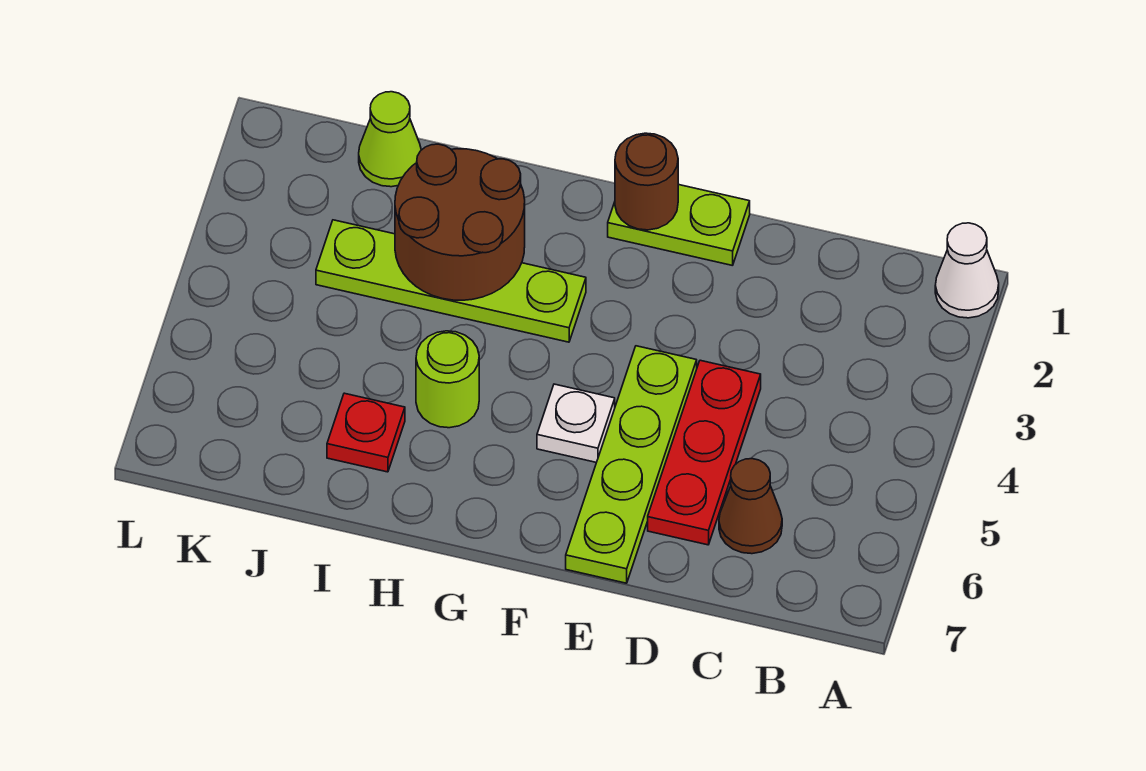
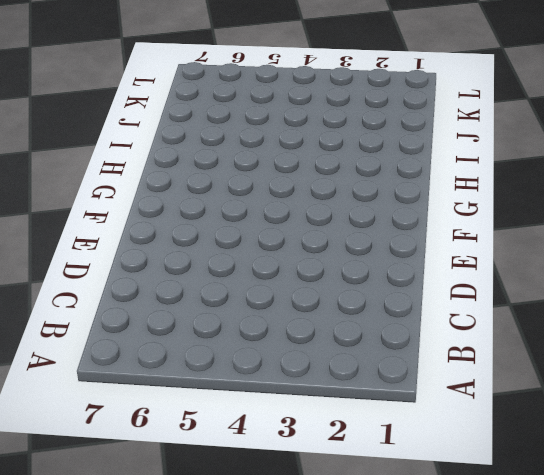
none -> white cone A1 level 1
none -> brown cone C6 level 1
none -> red plate D4:D6 level 1

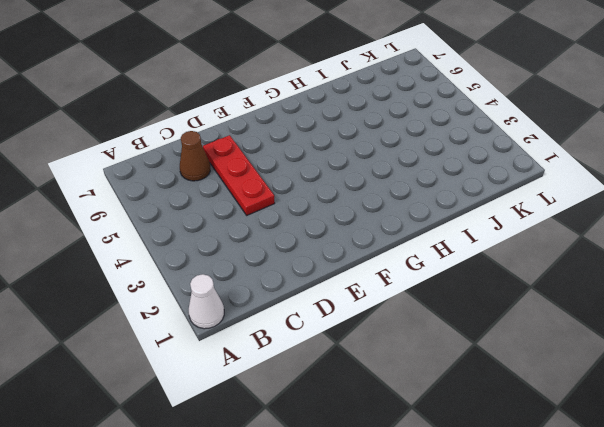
none -> lime plate E1:F1 level 1
none -> lime plate E4:E7 level 1
none -> white plate F5 level 1

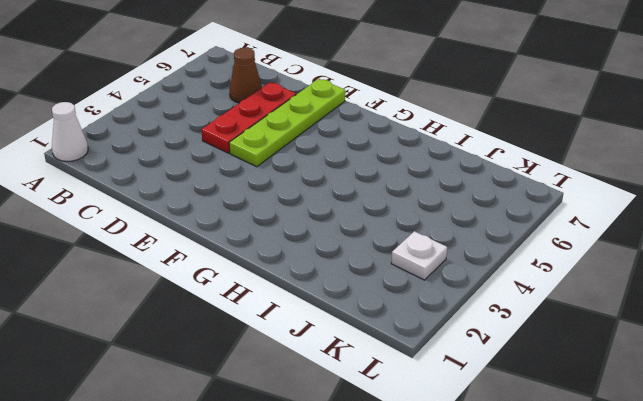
white plate K3 level 1 -> white plate F5 level 1
none -> lime plate E1:F1 level 1
none -> lime plate G3:J3 level 1
none -> lime round brick H5 level 1

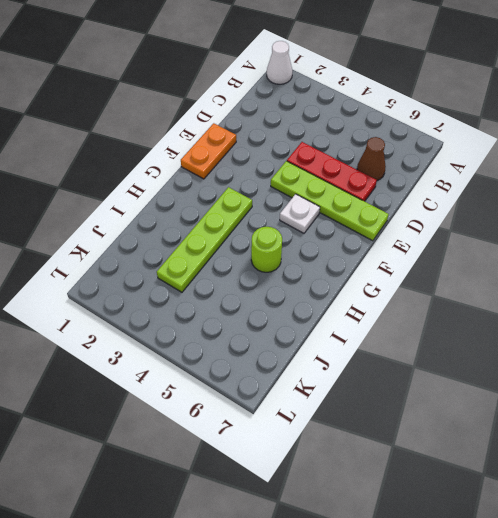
orange plate E1:F1 level 1 -> lime plate E1:F1 level 1
none -> red plate I6 level 1
none -> lime cone J1 level 1
none -> brown round brick F1 level 2

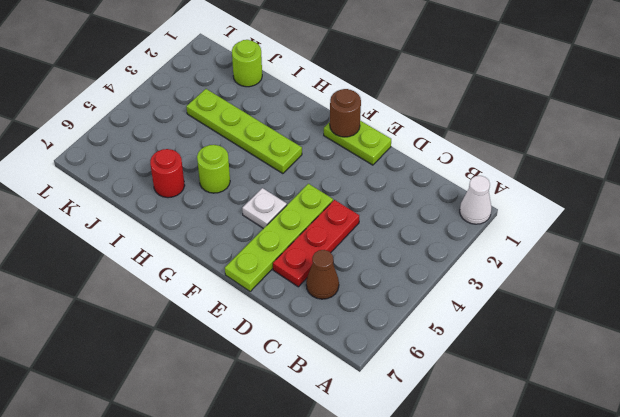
red round brick I6 level 1 -> red plate I6 level 1
lime round brick J1 level 1 -> lime cone J1 level 1
none -> brown round brick H2:I3 level 2

